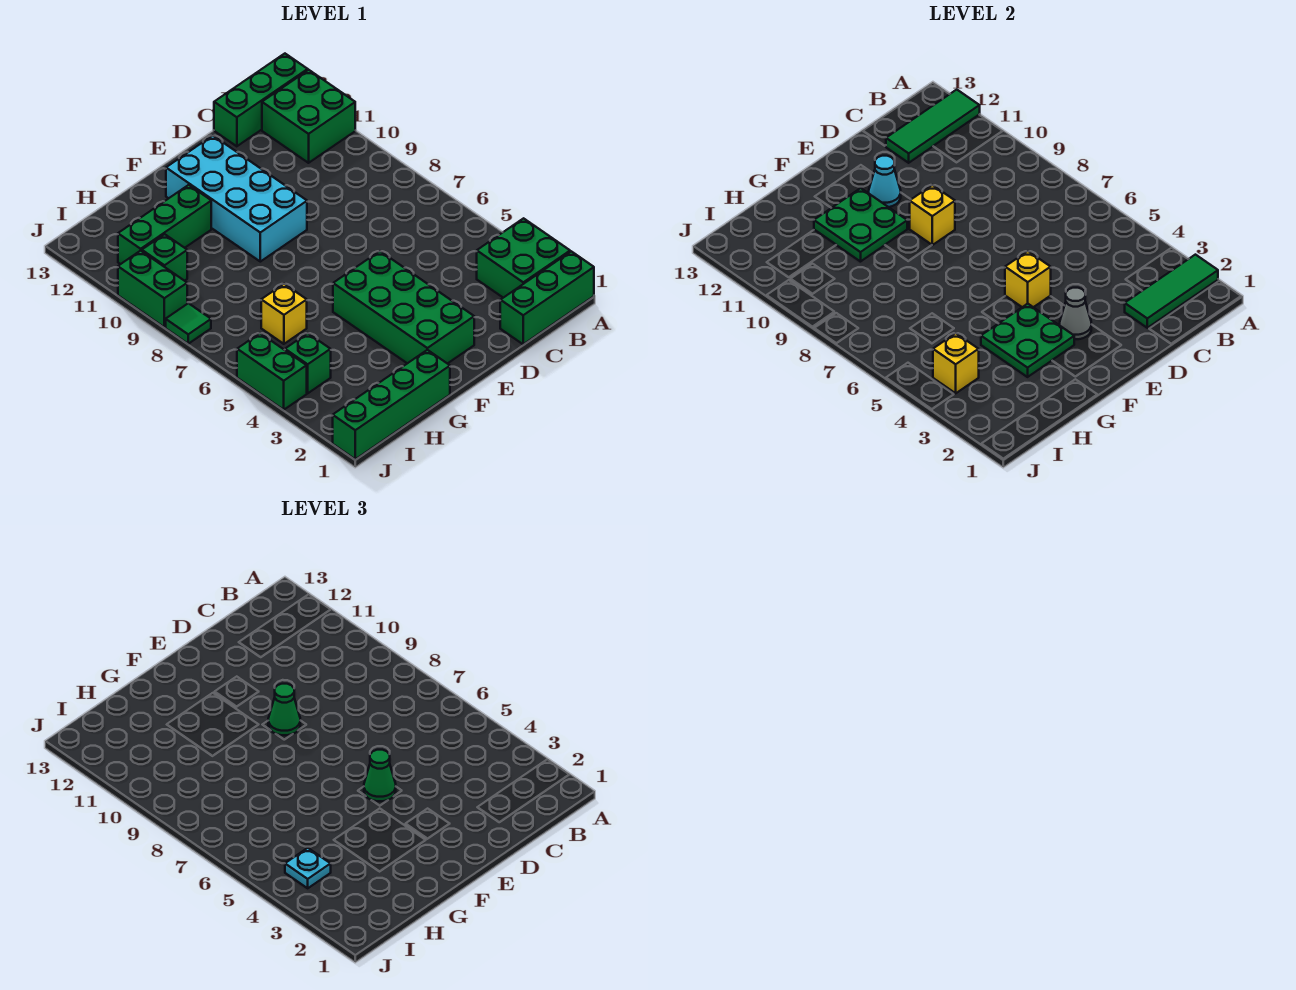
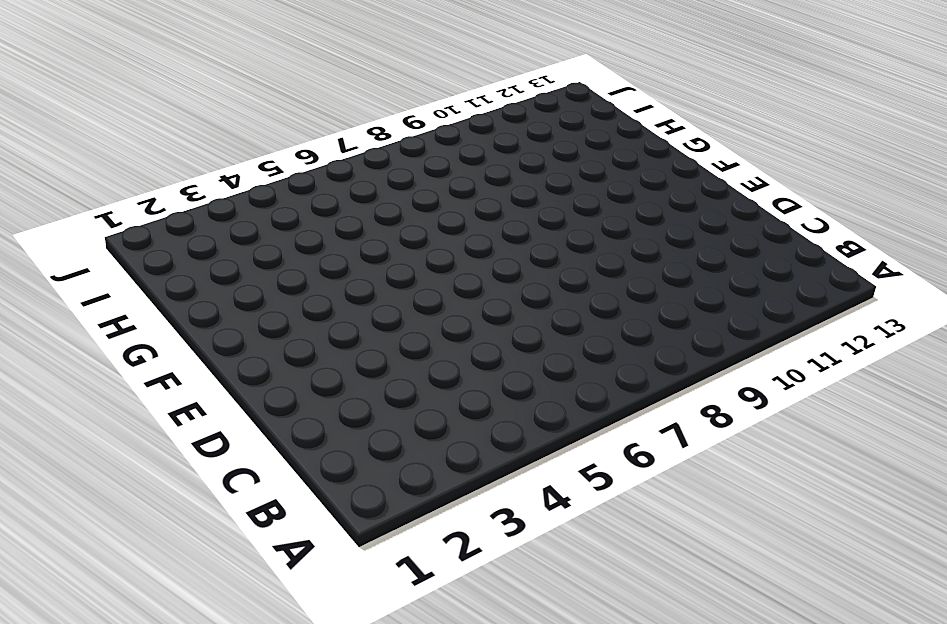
none -> green brick A1:C1 level 1
none -> green brick A2:B3 level 1
none -> green brick A11:B12 level 1

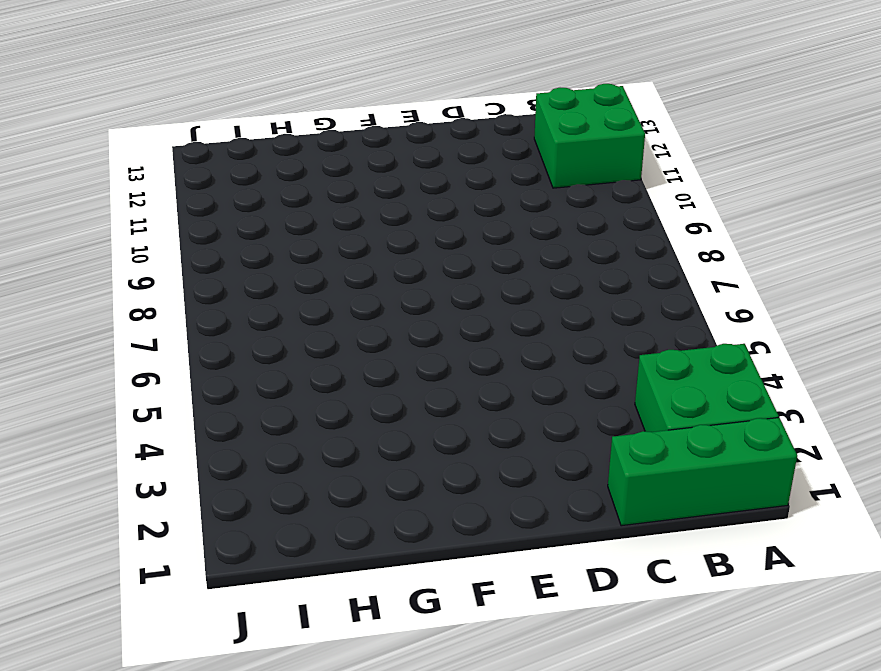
none -> green brick A13:C13 level 1
none -> green brick E2:F5 level 1
none -> cyan brick E9:F12 level 1

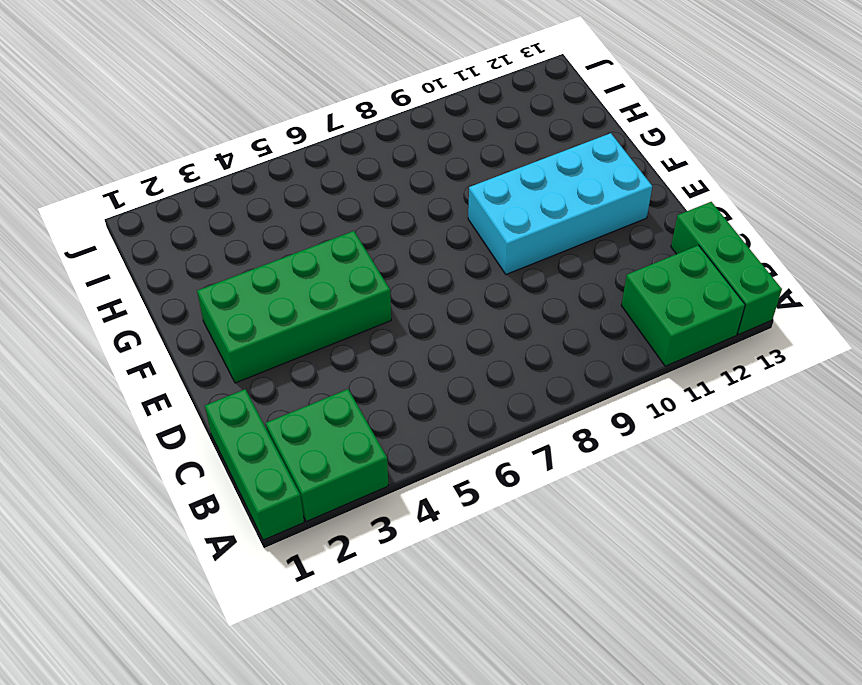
none -> green brick G1:J1 level 1
none -> green brick G11:I11 level 1
none -> yellow brick H6 level 1

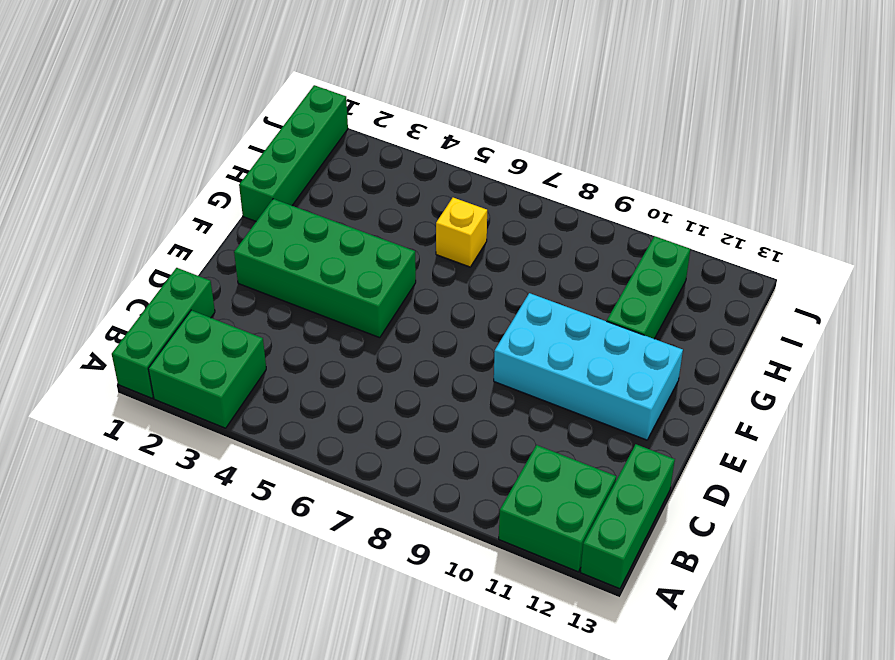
none -> green brick I4 level 1
none -> green brick I10 level 1
none -> green brick J4:J5 level 1

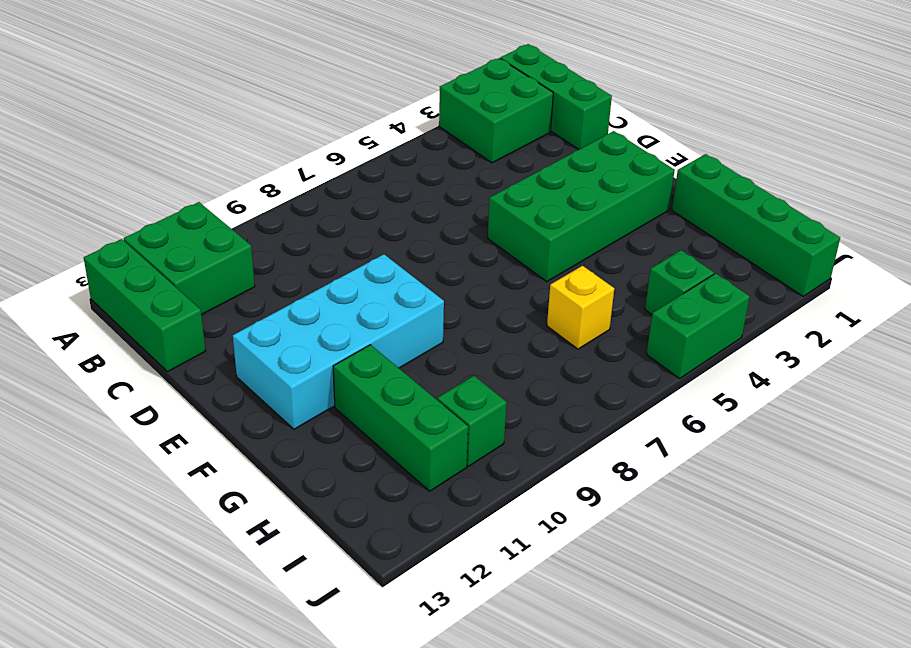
none -> green tile J8 level 1
none -> green brick J9:J10 level 1
none -> green tile A2:C2 level 2

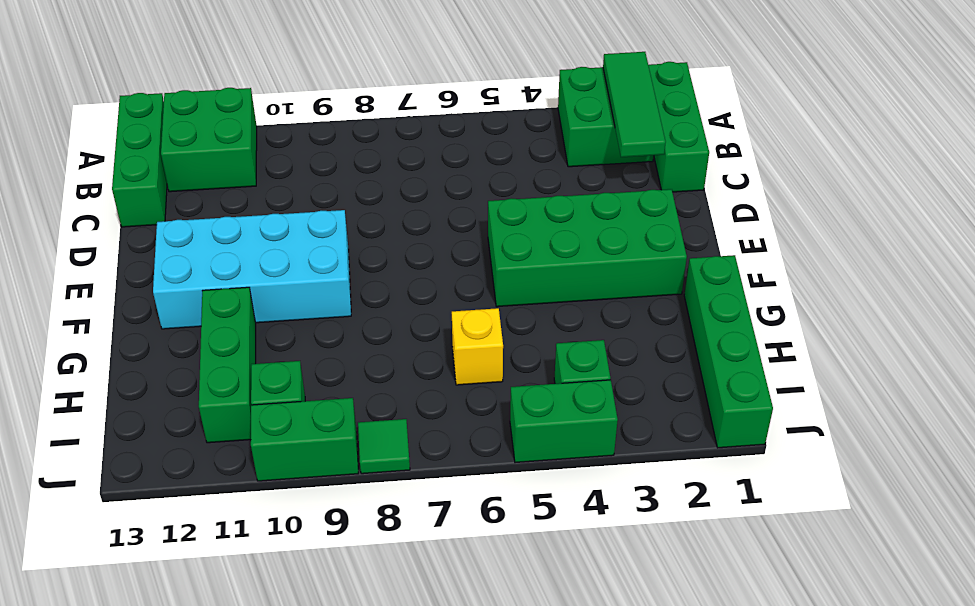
none -> green tile A12:C12 level 2
none -> grey cone E3 level 2
none -> yellow brick E5 level 2

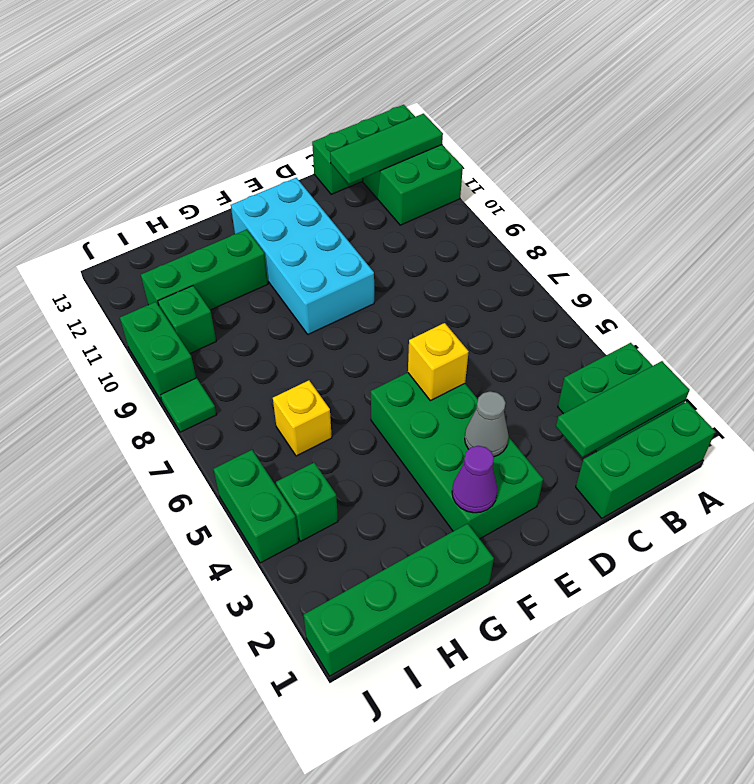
purple cone F2 level 2 -> none
none -> yellow brick E9 level 2
none -> cyan cone E11 level 2
none -> green plate F3:G4 level 2

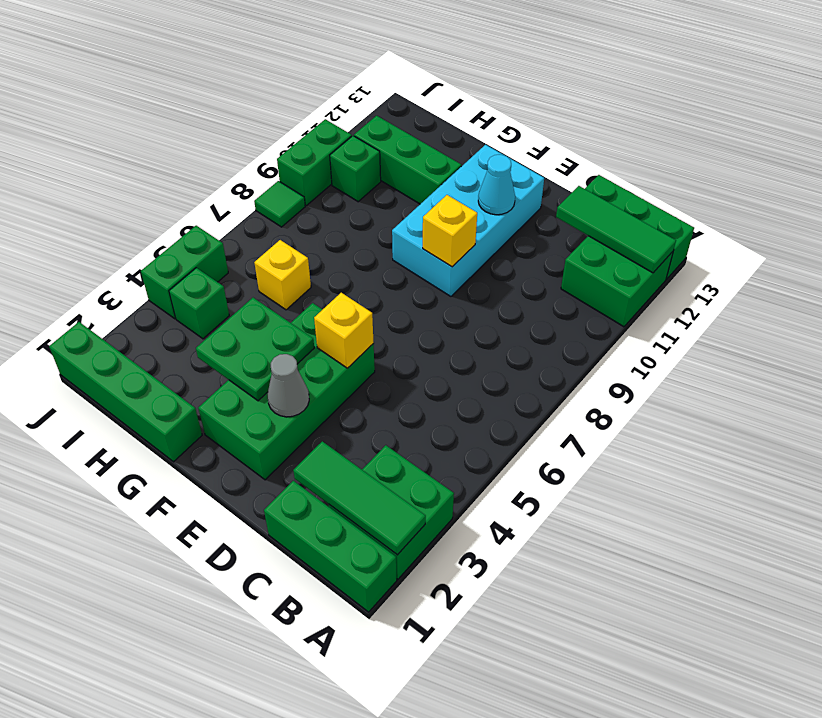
none -> green plate F10:G11 level 2
none -> yellow brick I4 level 2
none -> green cone E5 level 3

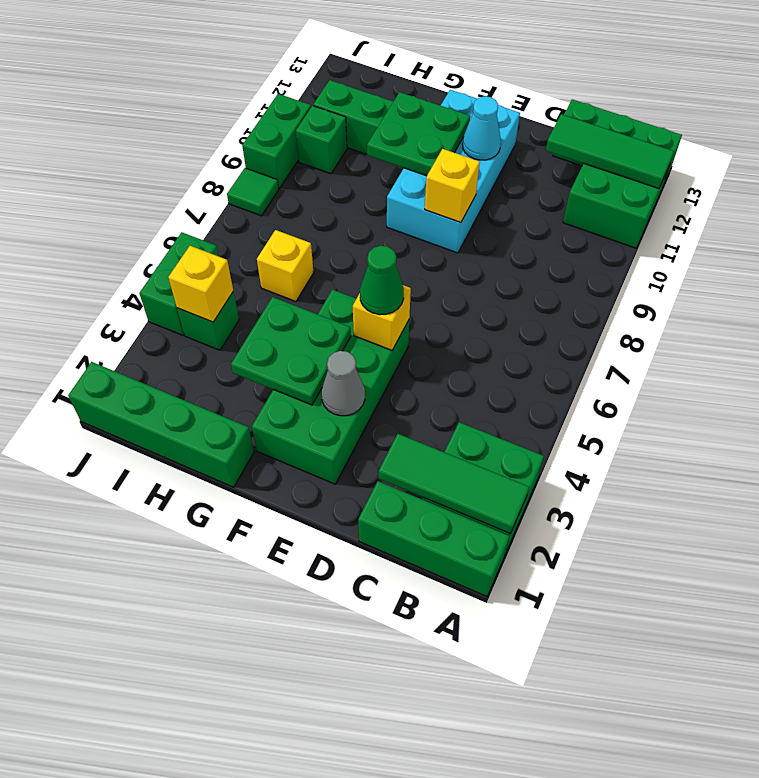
none -> green cone E9 level 3
none -> cyan plate I4 level 3

